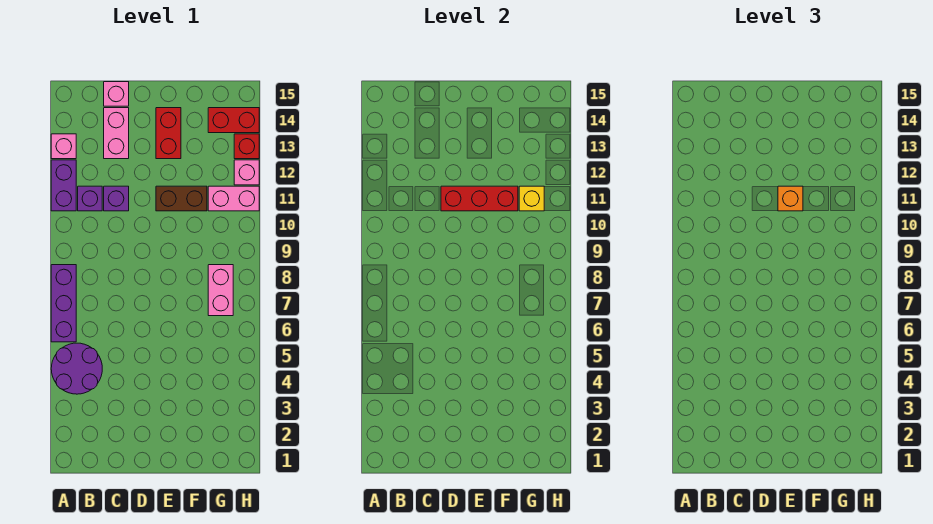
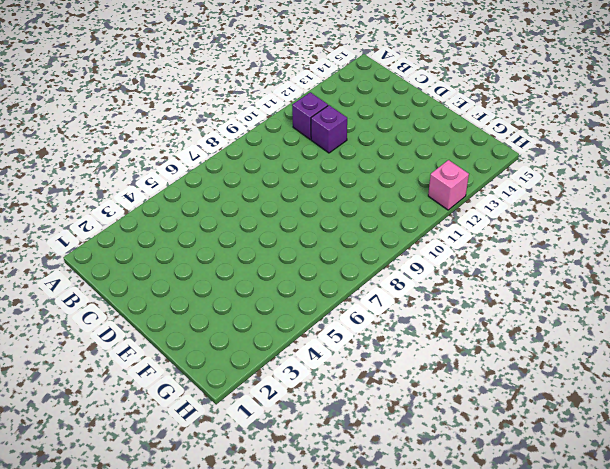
none -> purple round brick A4:B5 level 1
none -> purple brick A6:A8 level 1
none -> purple brick A11:A12 level 1

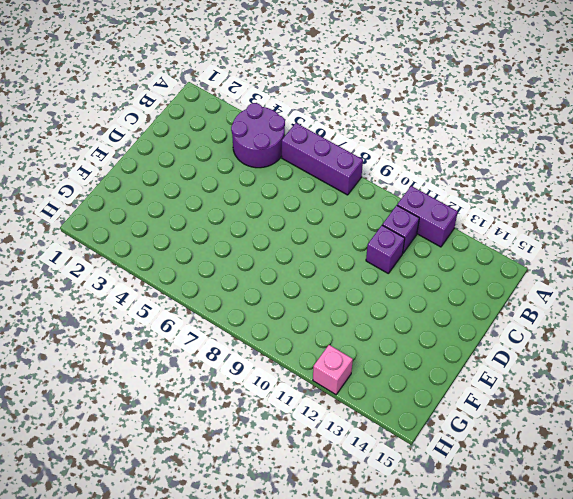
none -> pink brick A13 level 1
none -> pink brick C13:C14 level 1
none -> pink brick C15 level 1

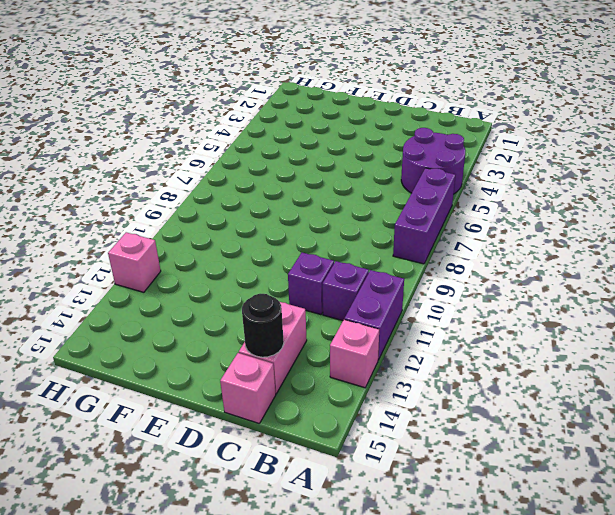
black round brick C14 level 2 -> none
none -> brown brick E11:F11 level 1
none -> red brick E13:E14 level 1
none -> pink brick G7:G8 level 1

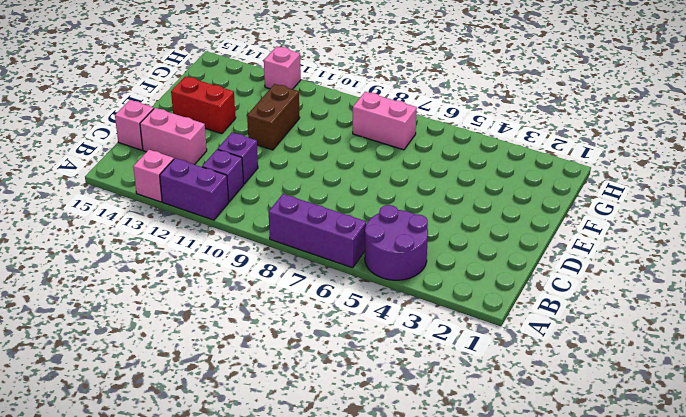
none -> pink brick G11:H11 level 1
none -> red brick G14:H14 level 1
none -> red brick H13 level 1

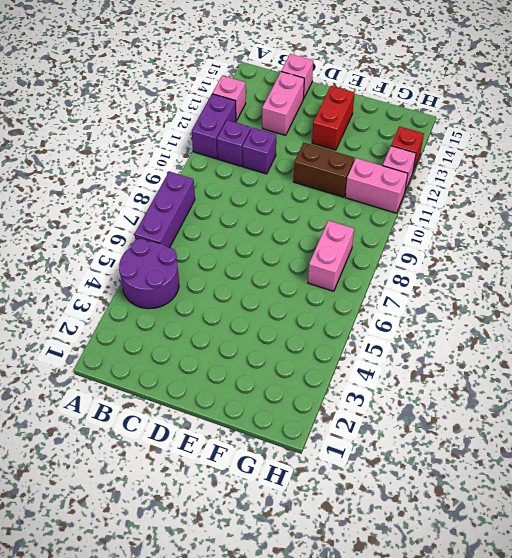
none -> red brick G14:H14 level 1
none -> red brick D11:F11 level 2
none -> yellow brick G11 level 2

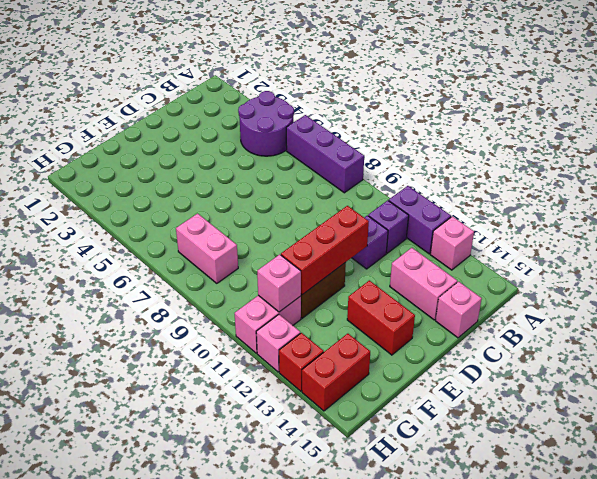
pink brick G11 level 2 -> yellow brick G11 level 2
none -> orange brick E11 level 3

